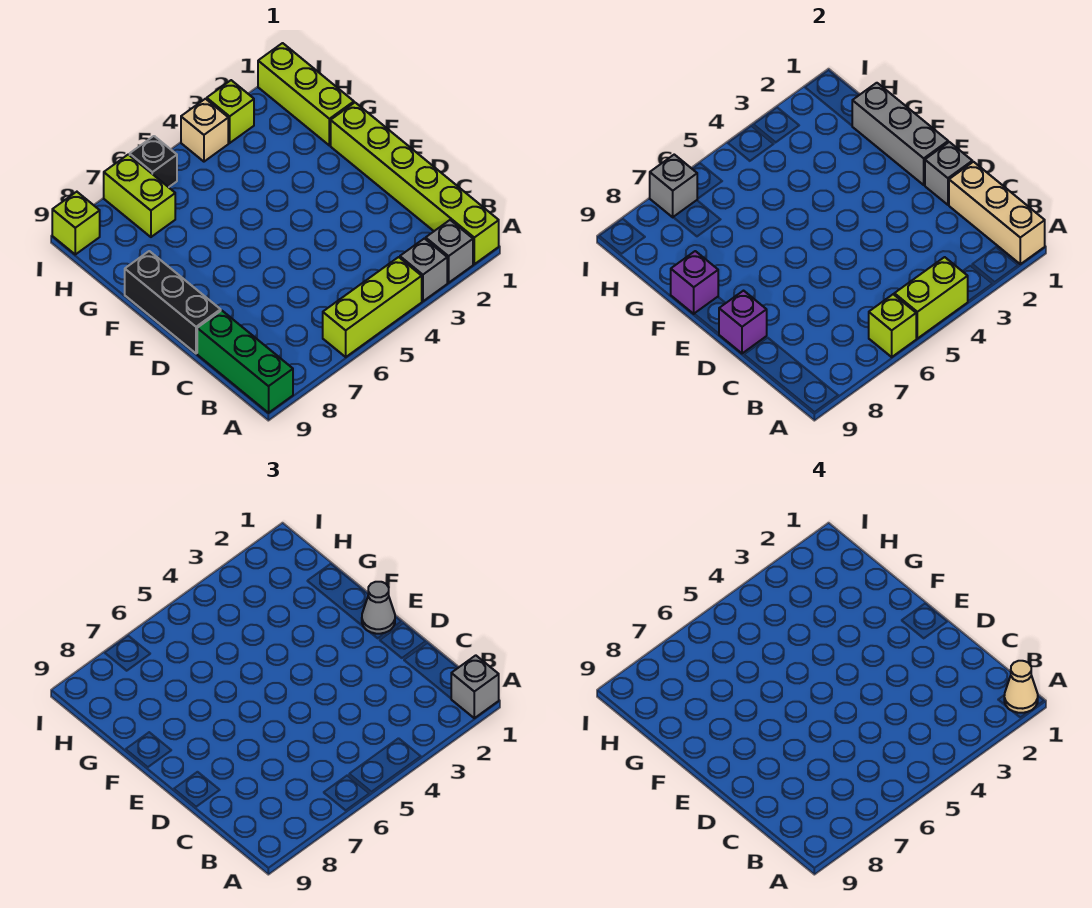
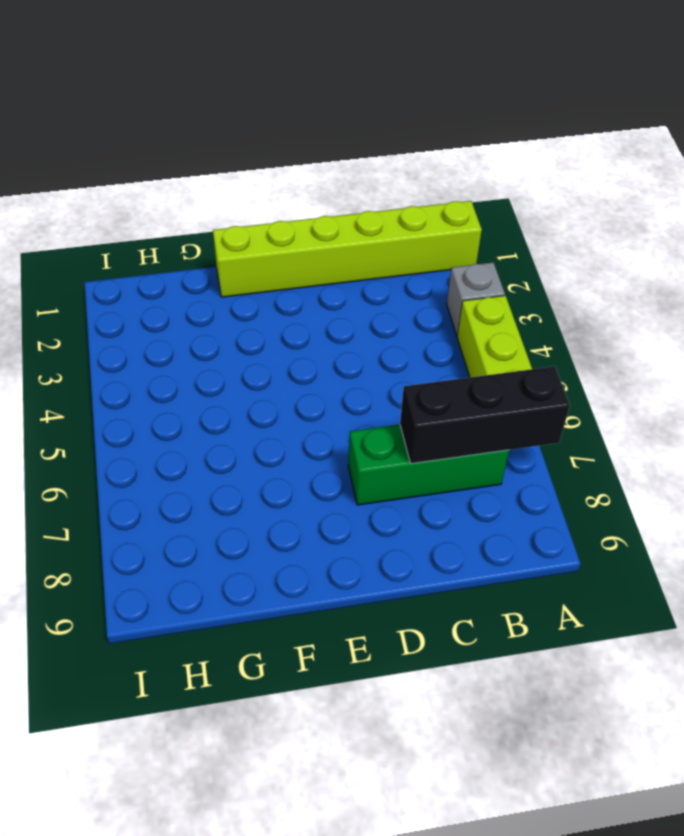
black brick A7:C7 level 2 -> black brick D9:F9 level 1
green brick B7:D7 level 1 -> green brick A9:C9 level 1
none -> grey brick A2 level 1
none -> lime brick G1:I1 level 1
none -> lime brick H7:I7 level 1

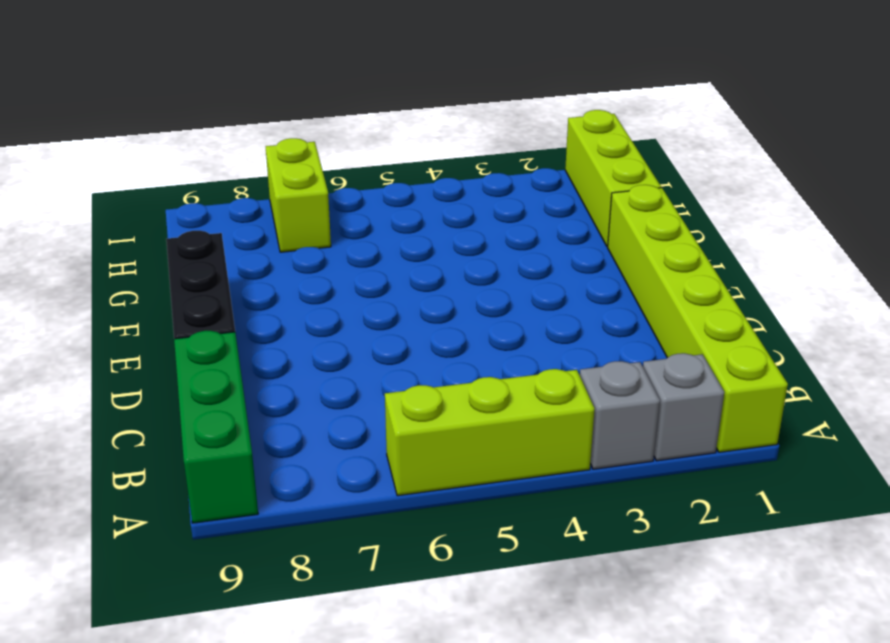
none -> lime brick I3 level 1
none -> tan brick I4 level 1
none -> black brick I6 level 1

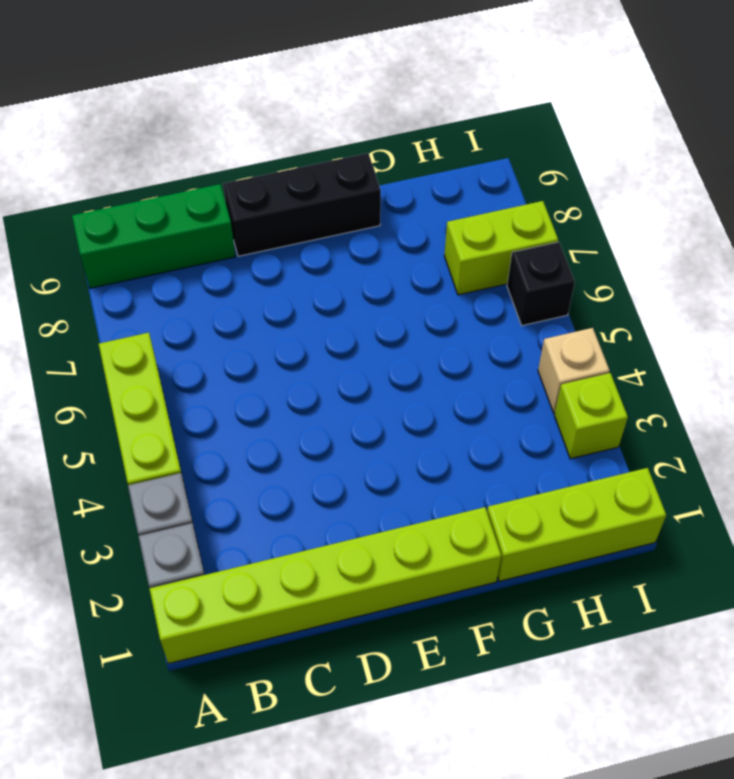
none -> lime brick I9 level 1
none -> tan brick A1:C1 level 2
none -> lime brick A4:A5 level 2

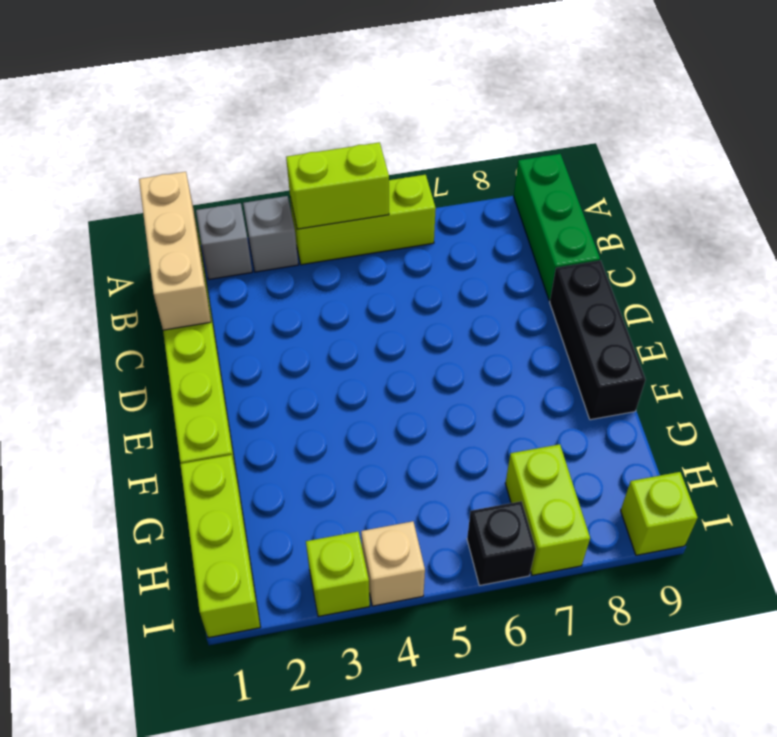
none -> lime brick A6 level 2
none -> grey brick D1 level 2
none -> purple brick D9 level 2

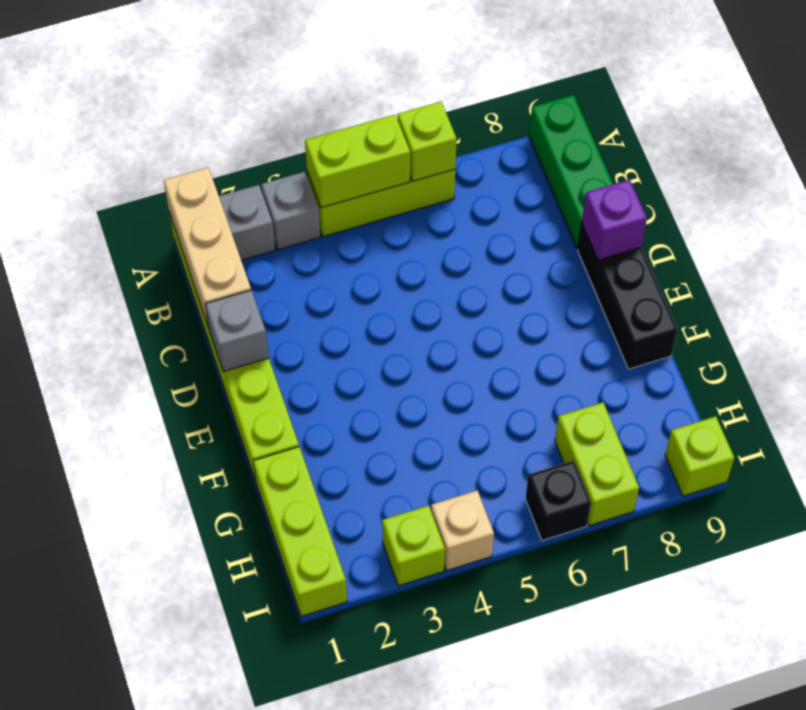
none -> grey brick E1:G1 level 2
none -> purple brick F9 level 2
none -> grey brick I7 level 2

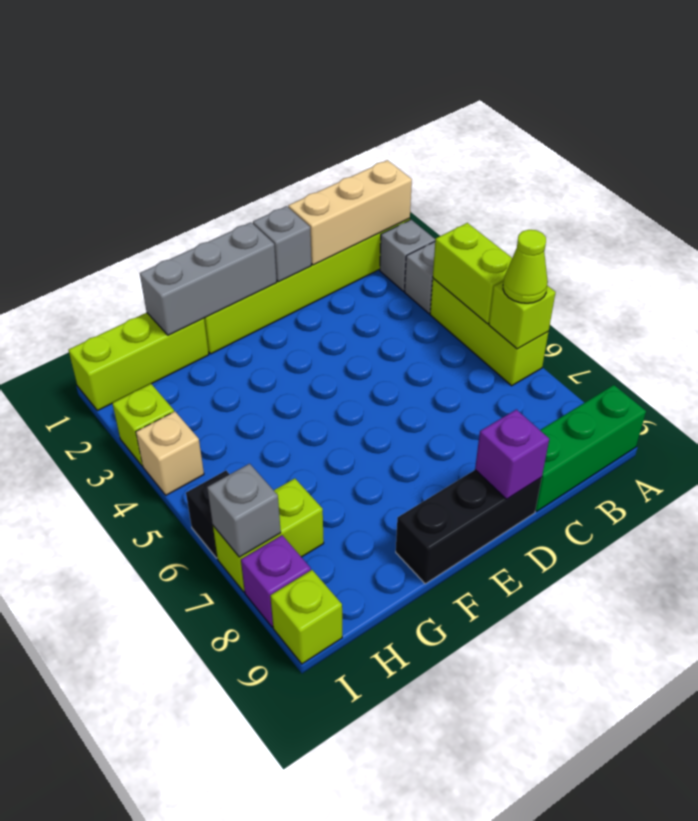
lime cone A6 level 3 -> none
purple brick I8 level 1 -> purple brick F9 level 2
none -> grey brick A1 level 3
none -> grey cone E1 level 3
none -> tan cone A1 level 4

